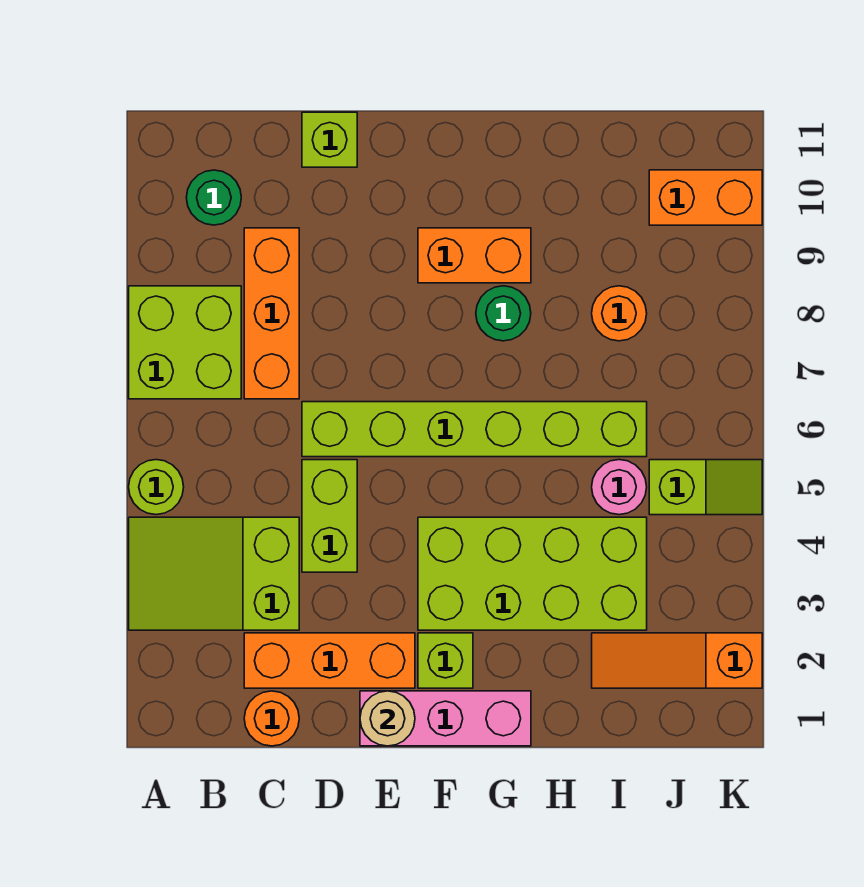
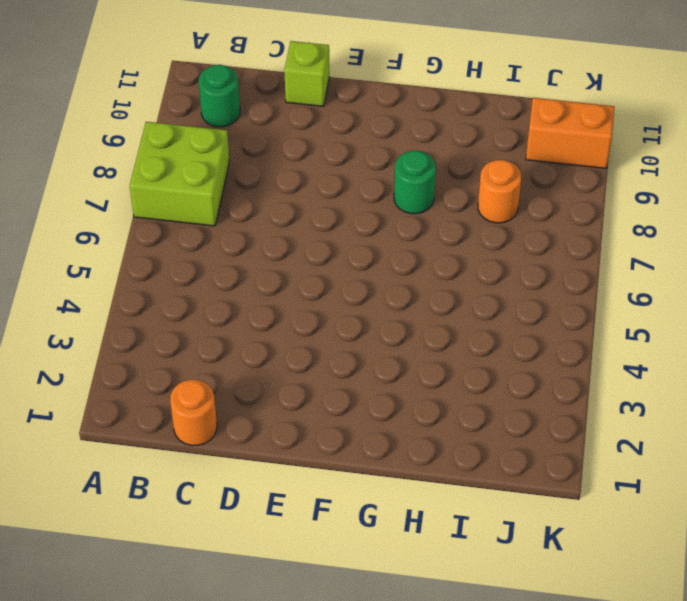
none -> lime slope A3:C4 level 1 top C
none -> lime round brick A5 level 1
none -> orange brick C2:E2 level 1

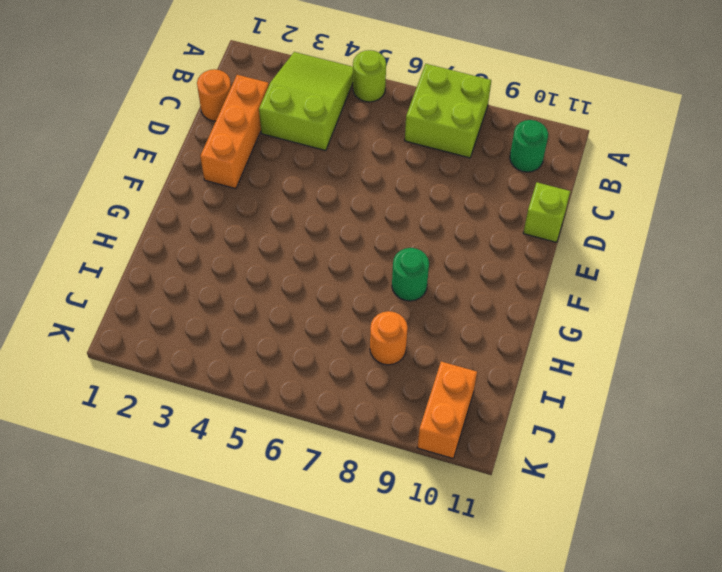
none -> orange brick C7:C9 level 1
none -> lime brick D4:D5 level 1
none -> lime brick D6:I6 level 1

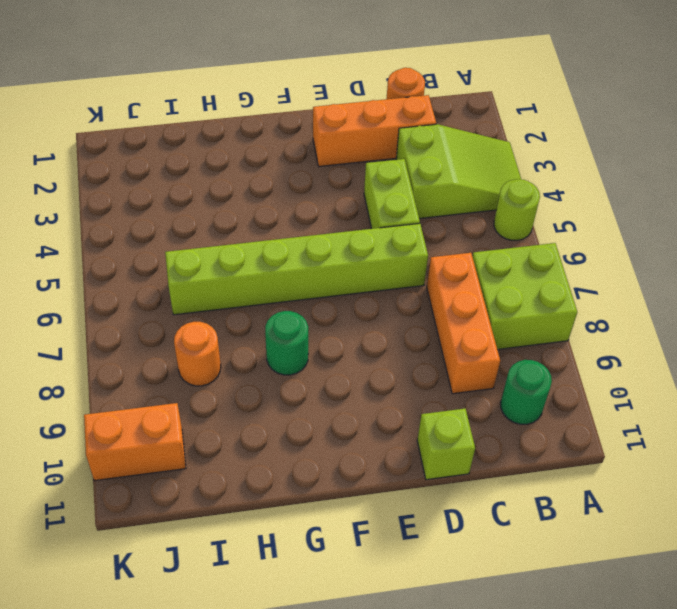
none -> pink brick E1:G1 level 1
none -> lime brick F2 level 1
none -> lime brick F3:I4 level 1

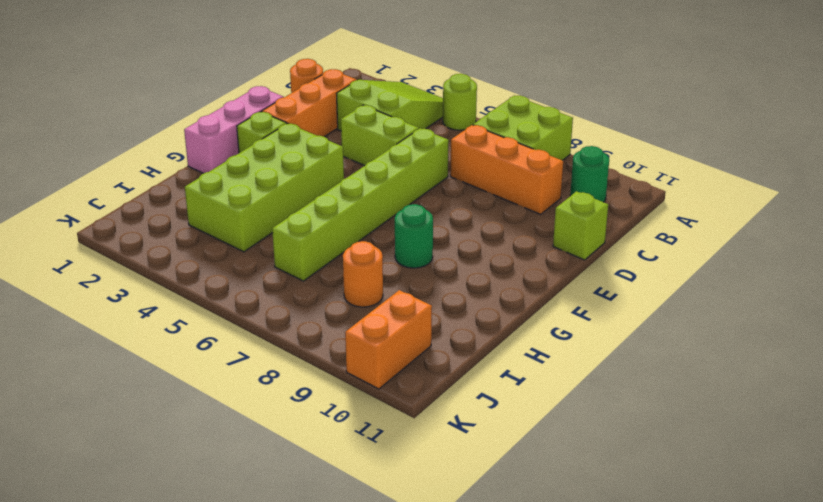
none -> orange brick F9:G9 level 1
none -> orange slope I2:K2 level 1 top K
none -> pink round brick I5 level 1

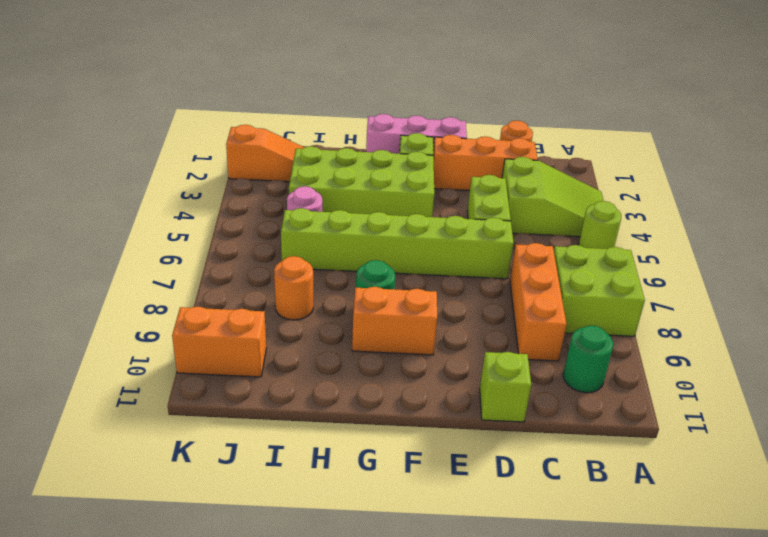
none -> lime slope J5:K5 level 1 top J
none -> tan round brick E1 level 2

